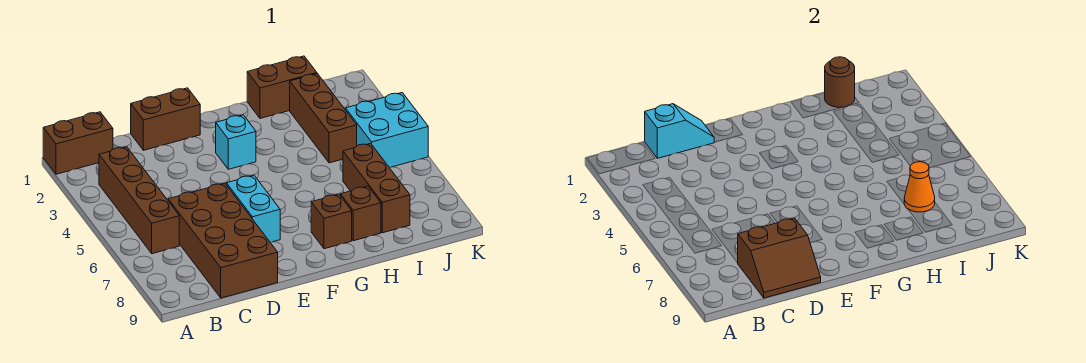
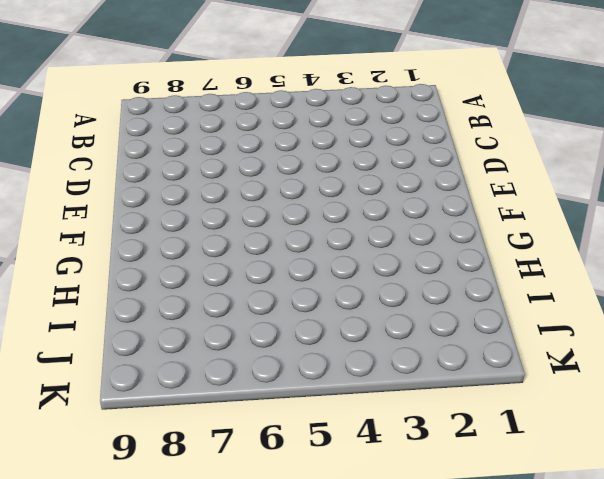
none -> brown brick A1:B1 level 1
none -> brown brick B3:B6 level 1
none -> brown brick C6:D9 level 1

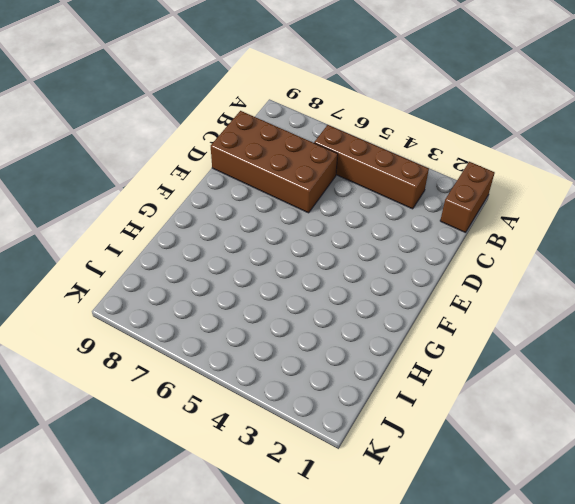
none -> brown brick D1:E1 level 1
none -> cyan brick E6:E7 level 1
none -> cyan brick F3 level 1

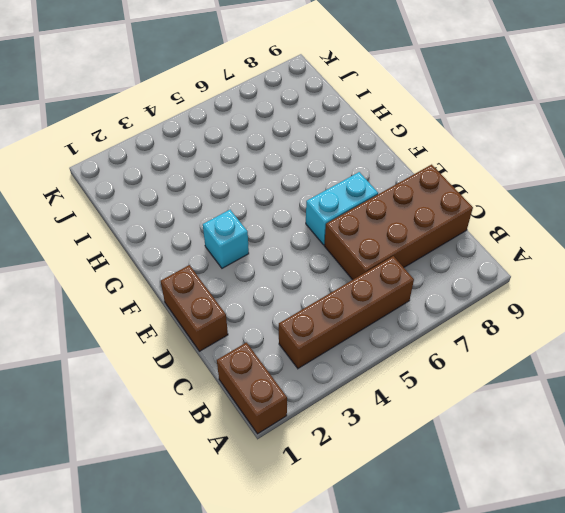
none -> brown brick G8 level 1
none -> brown brick H1:I1 level 1
none -> brown brick H8 level 1

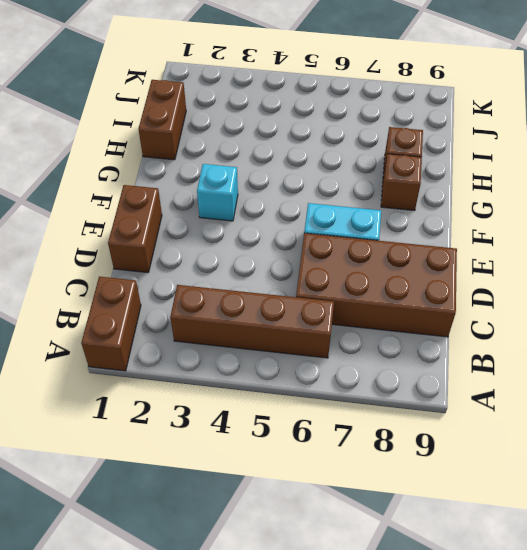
none -> brown brick I2:I4 level 1
none -> brown brick I6:I8 level 1
none -> cyan brick J4:K5 level 1

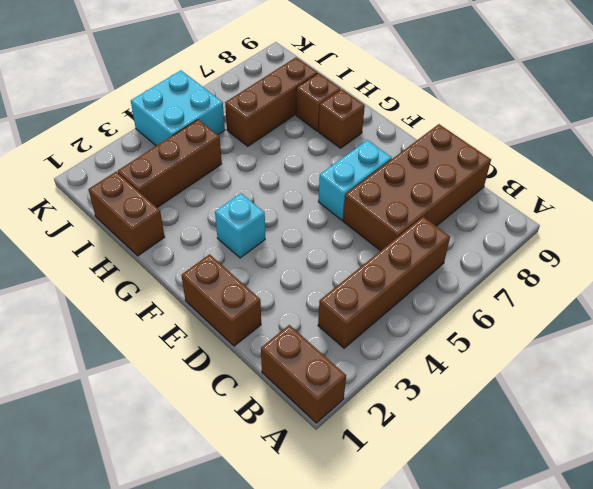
none -> cyan slope C1:D1 level 2 top C
none -> brown slope C8:D9 level 2 top 8
none -> brown round brick I1 level 2

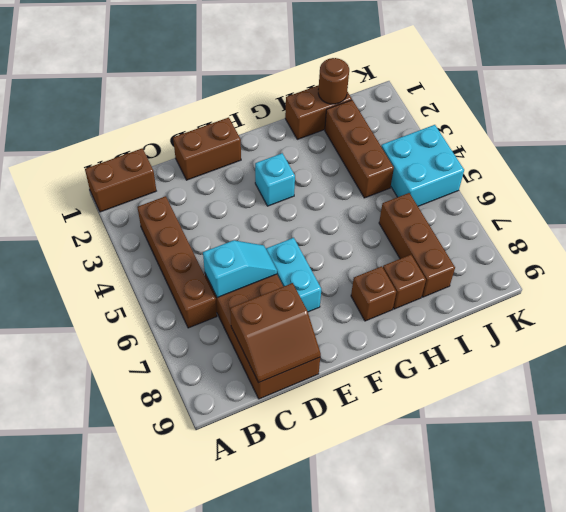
cyan slope C6:D6 level 2 top C -> cyan slope C1:D1 level 2 top C
none -> orange cone I7 level 2

